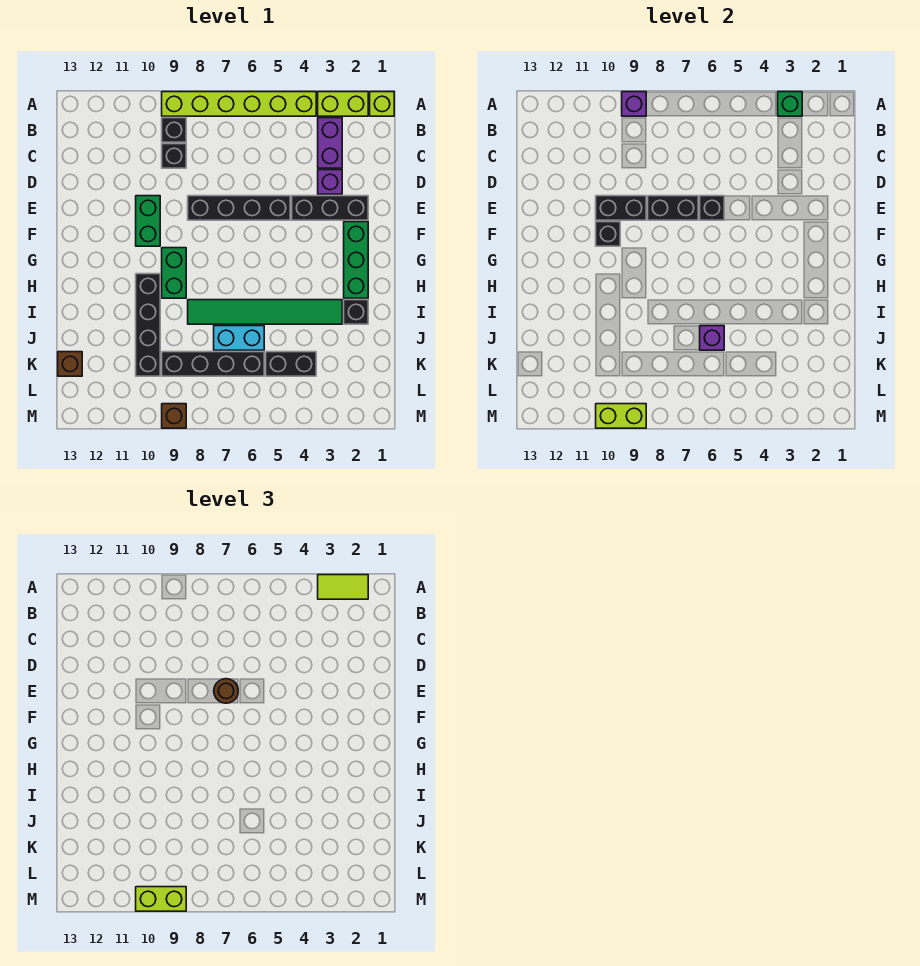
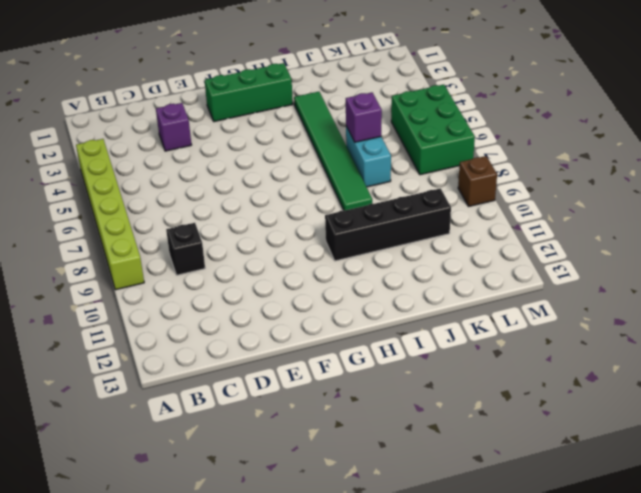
green brick L5:M7 level 1 -> none
none -> lime brick A1 level 1
none -> lime brick A2:A3 level 1
none -> purple brick B3:C3 level 1
none -> black brick B9 level 1

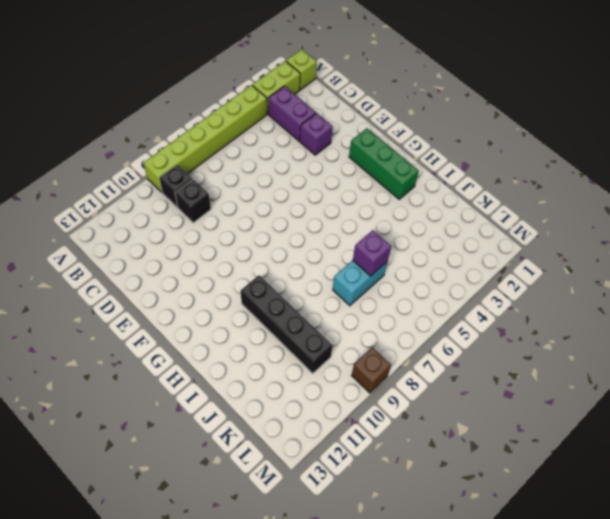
none -> black brick E2:E4 level 1
none -> black brick E5:E8 level 1
none -> green brick E10:F10 level 1
none -> green brick G9:H9 level 1

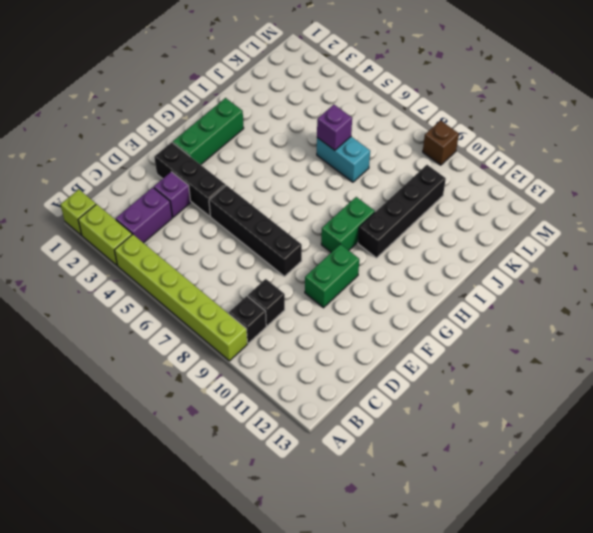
none -> black brick I2 level 1
none -> green tile I3:I8 level 1
none -> black brick K4:K5 level 1
none -> black brick K6:K9 level 1

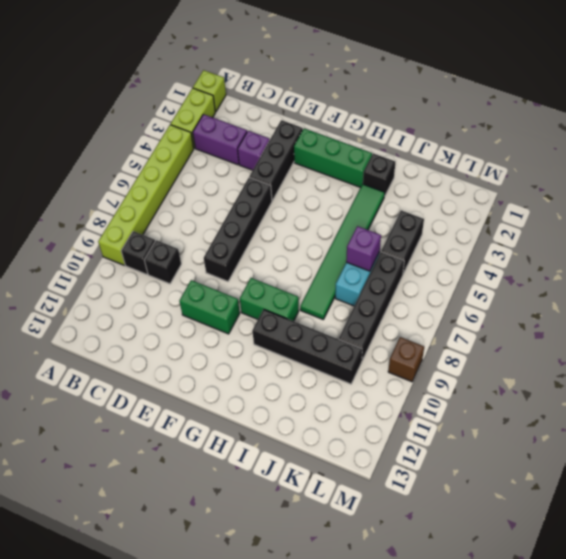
none -> brown brick K13 level 1
none -> green brick A3 level 2
none -> purple brick A9 level 2
none -> black brick E6 level 2

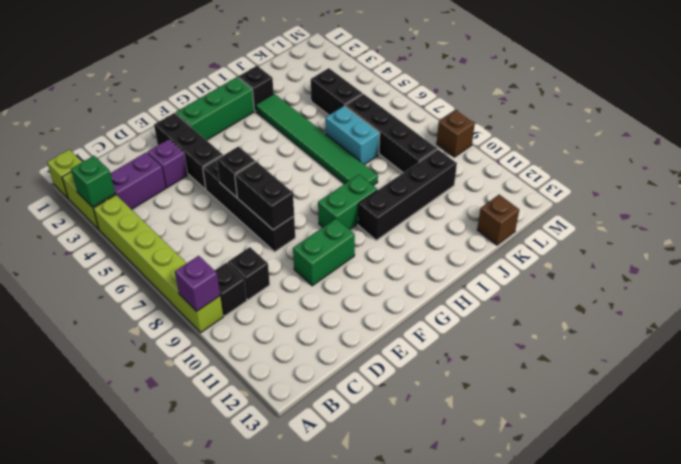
none -> black brick E9:E10 level 2
none -> black brick F10 level 2
none -> purple brick J6 level 2
none -> lime brick M9:M10 level 2

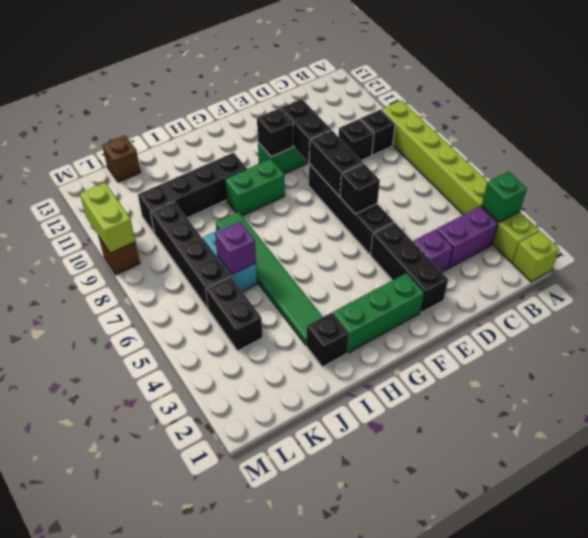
none -> purple brick A9 level 2
none -> lime tile A2:A3 level 3
none -> brown round brick E7 level 3
none -> lime brick M9:M10 level 3

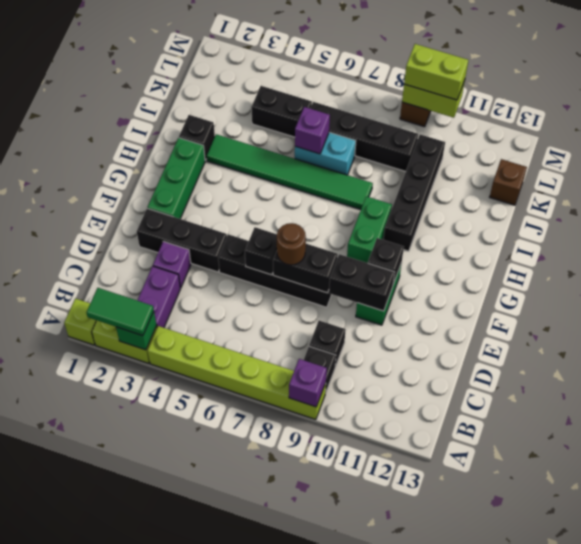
green tile A2:A3 level 3 -> lime tile A2:A3 level 3

